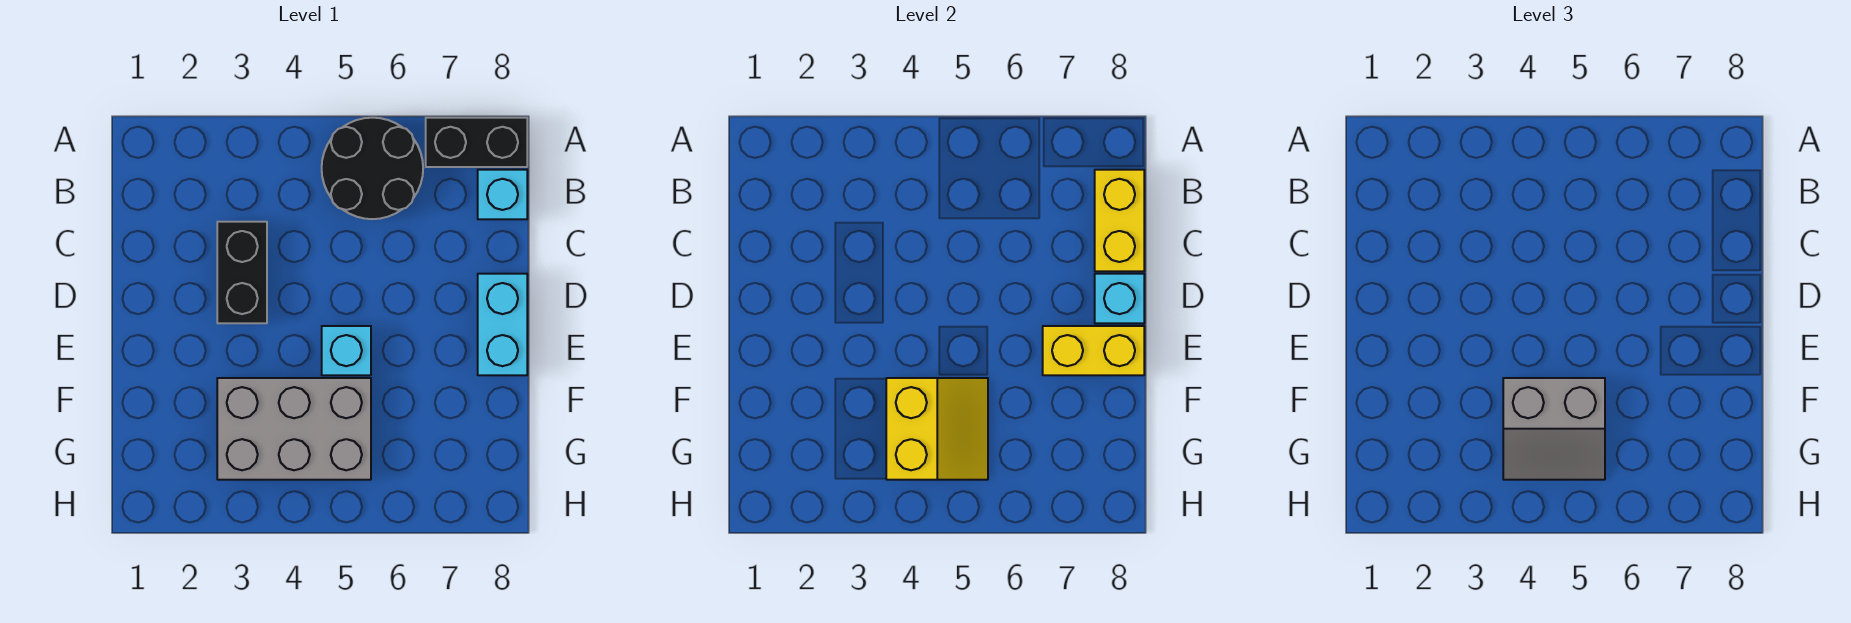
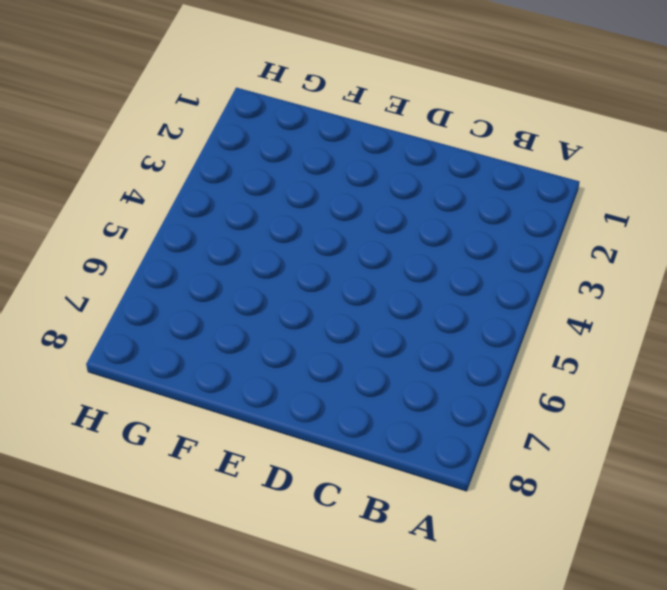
none -> black round brick A5:B6 level 1
none -> black brick A7:A8 level 1
none -> cyan brick B8 level 1

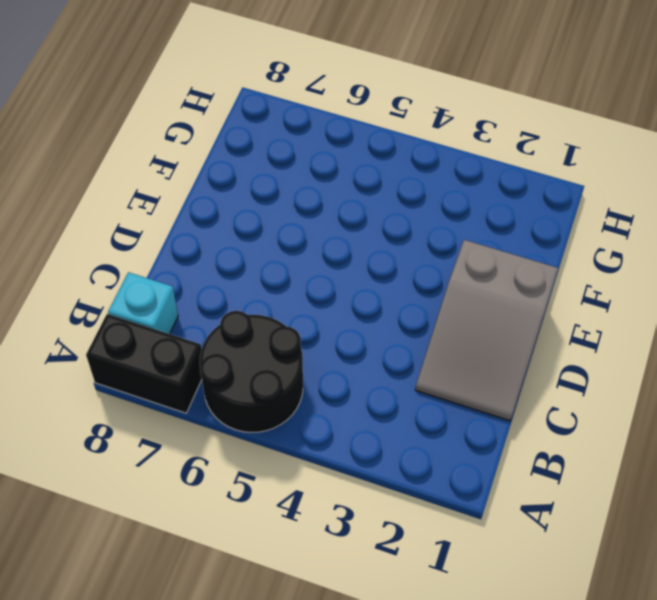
grey slope C1:E2 level 1 top E -> none
none -> black brick C3:D3 level 1
none -> cyan brick D8:E8 level 1
none -> cyan brick E5 level 1

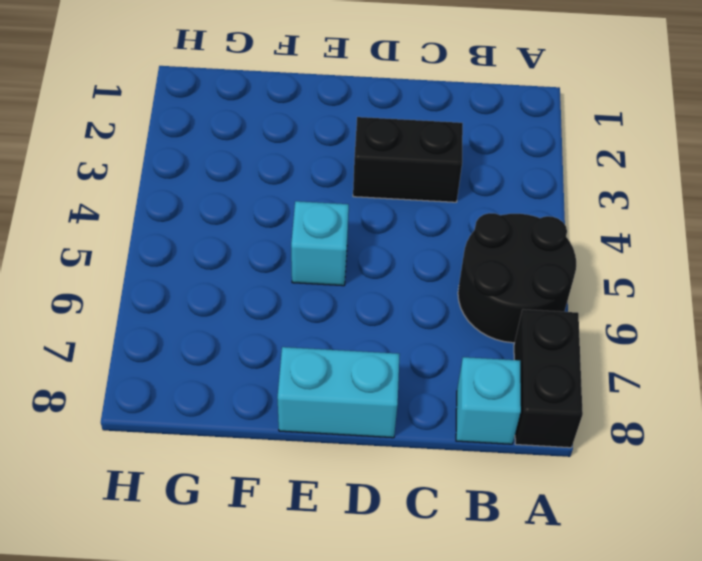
none -> grey brick F3:G5 level 1
none -> yellow brick B8:C8 level 2
none -> cyan brick D8 level 2

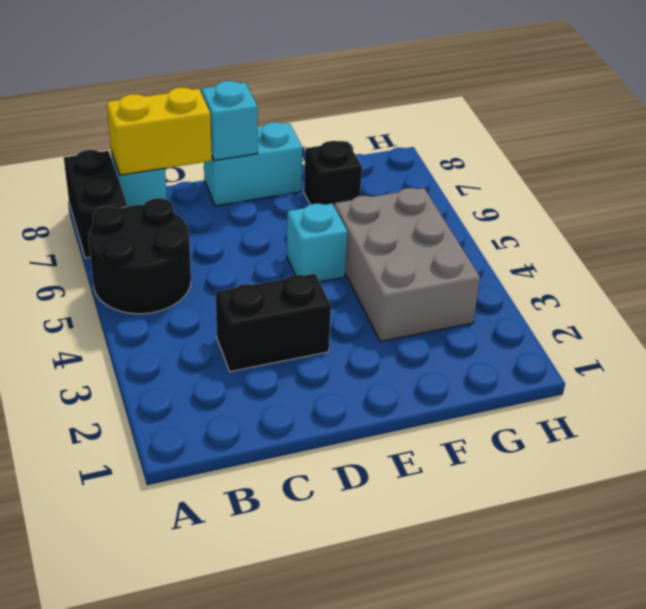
black brick F7 level 1 -> none
none -> yellow brick E7:E8 level 2
none -> yellow slope F4:G5 level 2 top 4
none -> grey slope F4:G5 level 3 top F

